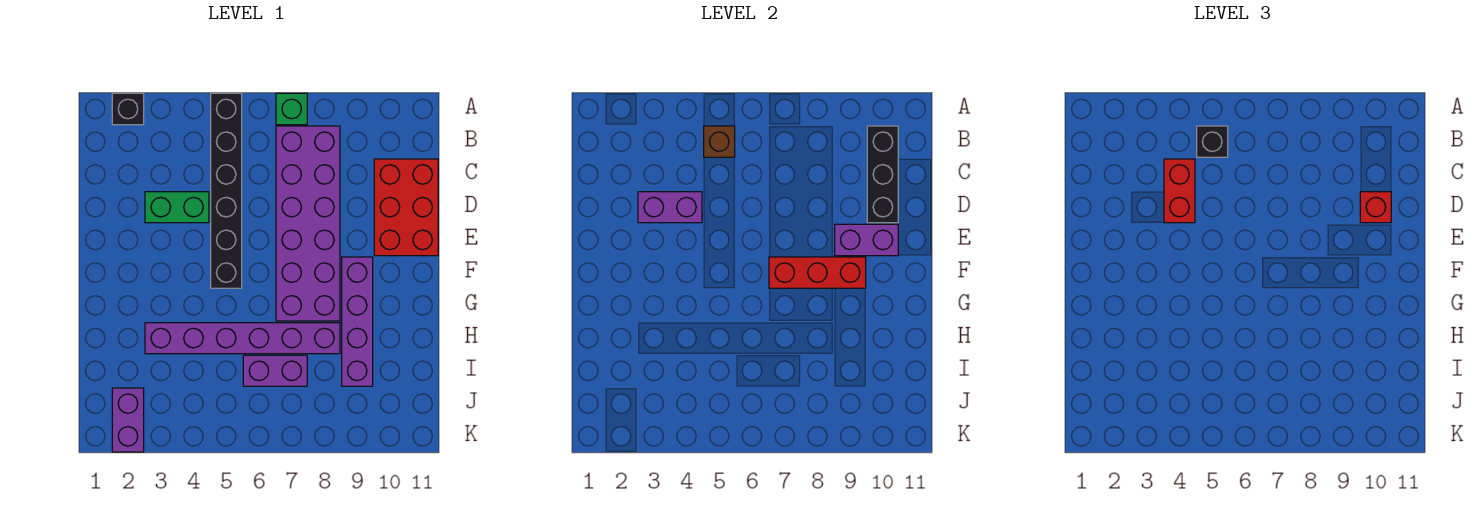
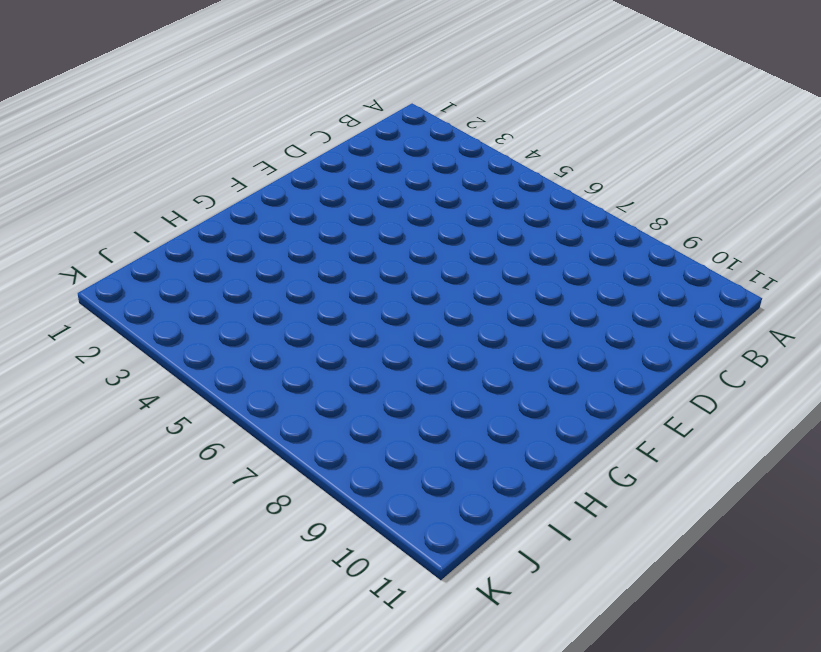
none -> black brick A2 level 1
none -> black brick A5:F5 level 1
none -> green brick A7 level 1

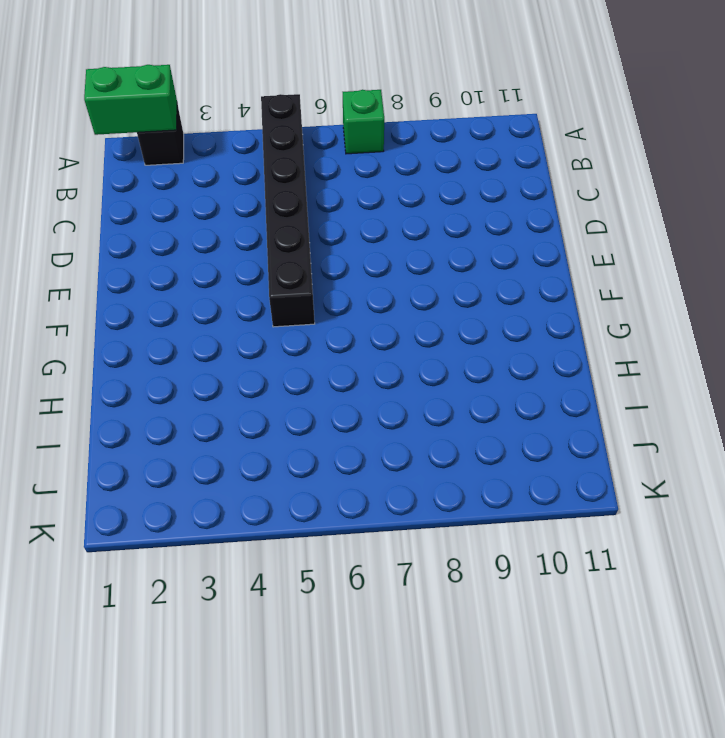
green brick A1:A2 level 2 -> green brick D3:D4 level 1
none -> purple brick B7:G8 level 1
none -> red brick C10:E11 level 1
none -> purple brick F9:I9 level 1

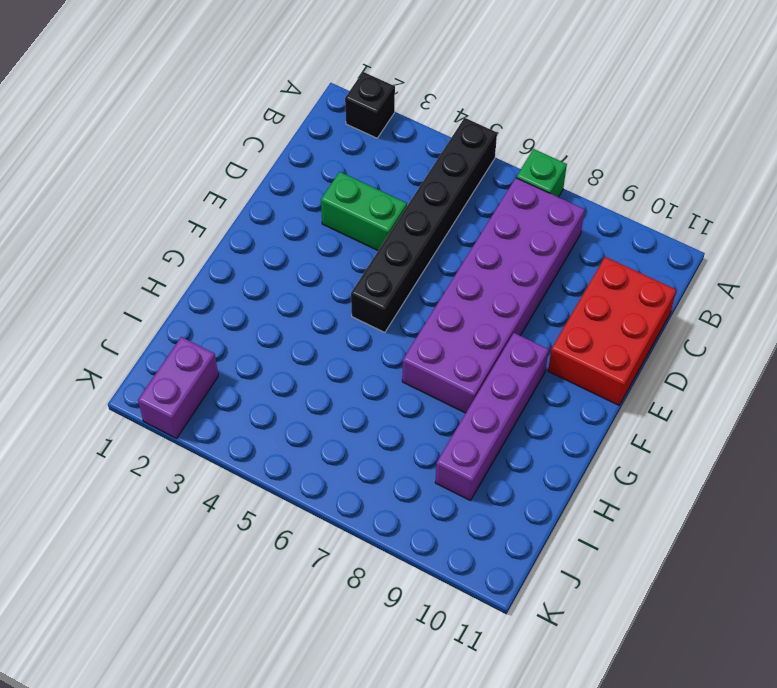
none -> purple brick H3:H8 level 1
none -> purple brick I6:I7 level 1
none -> brown brick B5 level 2

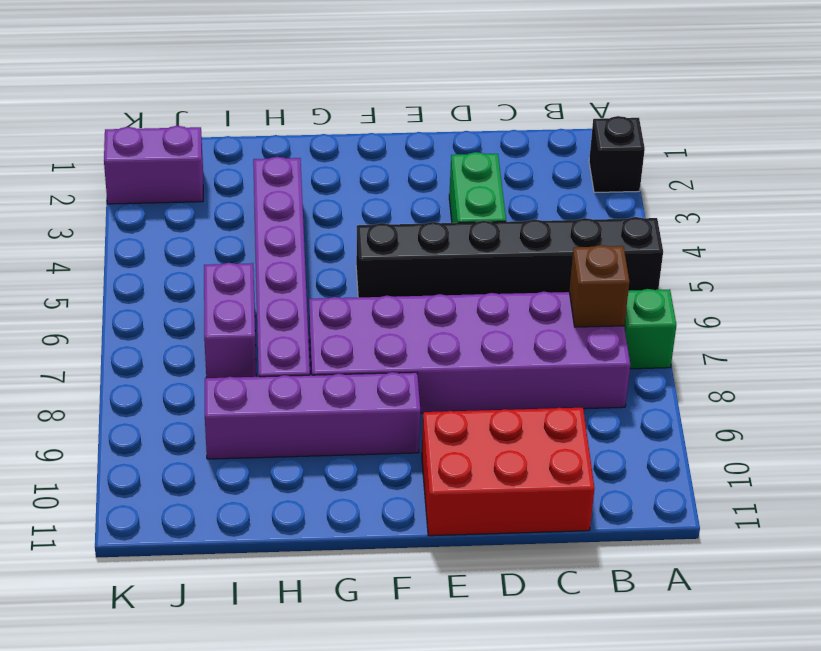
brown brick B7 level 2 -> brown brick B5 level 2
none -> black brick B10:D10 level 2
none -> purple brick D3:D4 level 2
none -> purple brick E9:E10 level 2

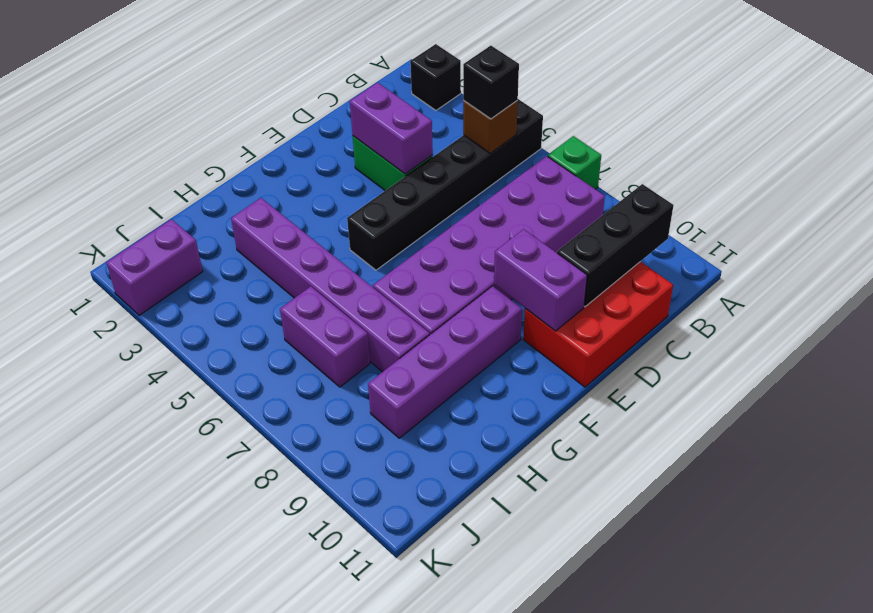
none -> red brick F7:F9 level 2
none -> red brick C4:D4 level 3
none -> red brick D10 level 3

